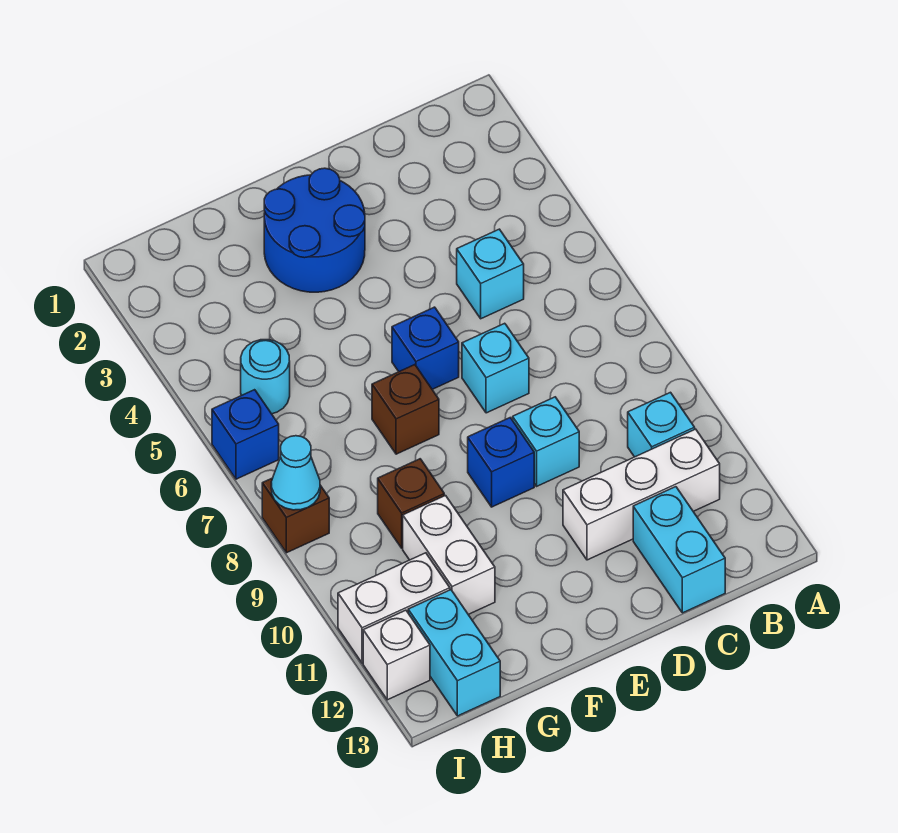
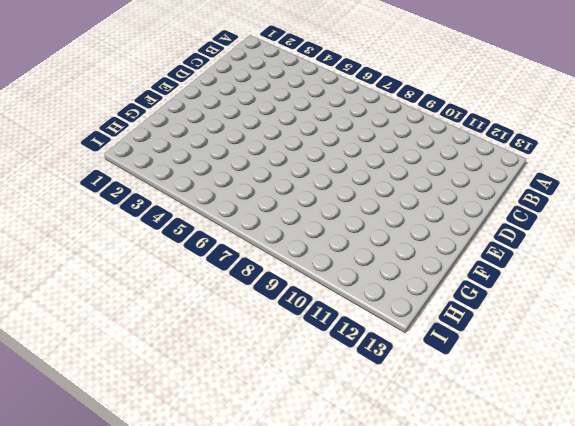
none -> cyan brick B10 level 1
none -> white brick B11:D11 level 1
none -> cyan brick C5 level 1

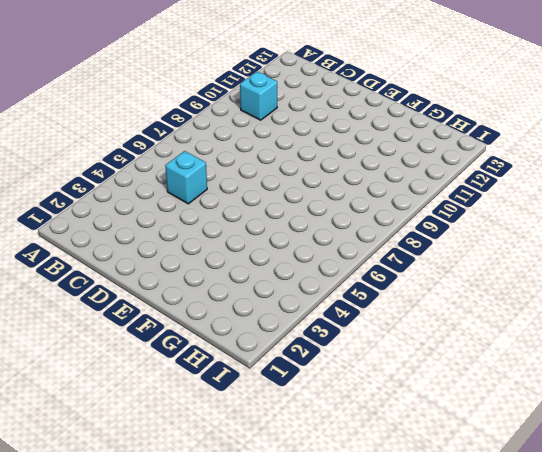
none -> white brick B11:D11 level 1
none -> cyan brick C12:C13 level 1
none -> cyan brick D7 level 1

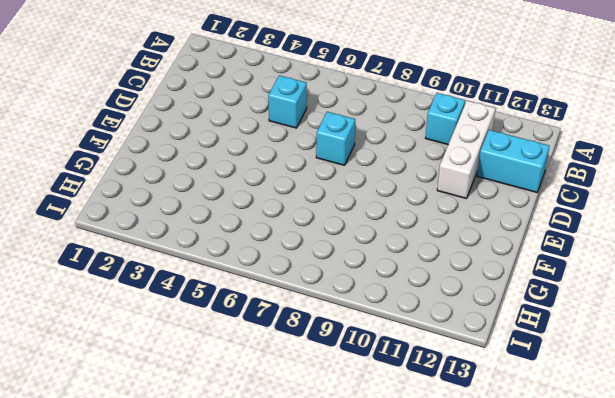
none -> cyan brick D9 level 1
none -> blue round brick E2:F3 level 1
none -> blue brick E6 level 1

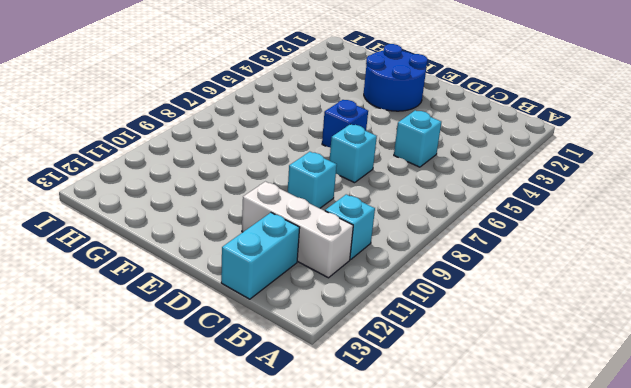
none -> blue brick E9 level 1
none -> brown brick F7 level 1
none -> brown brick G9 level 1

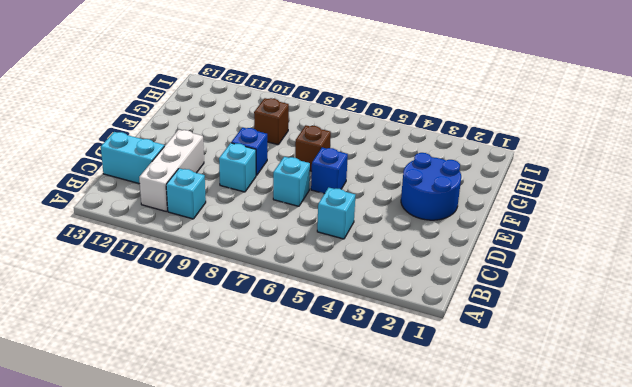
none -> white brick G10:G11 level 1
none -> cyan round brick H5 level 1
none -> white brick H11:I11 level 1

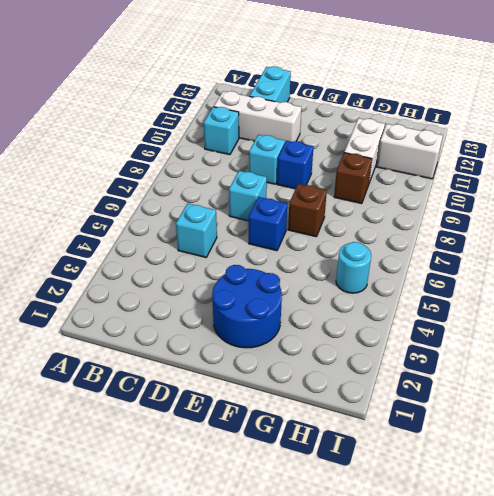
none -> cyan brick H12:H13 level 1
none -> blue brick I6 level 1
none -> brown brick I8 level 1

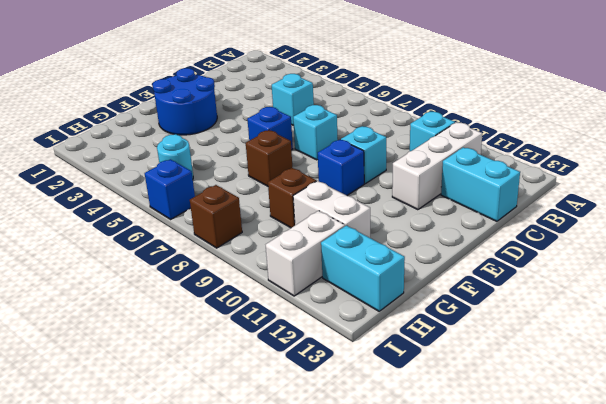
none -> white brick I12 level 1
none -> cyan cone I8 level 2

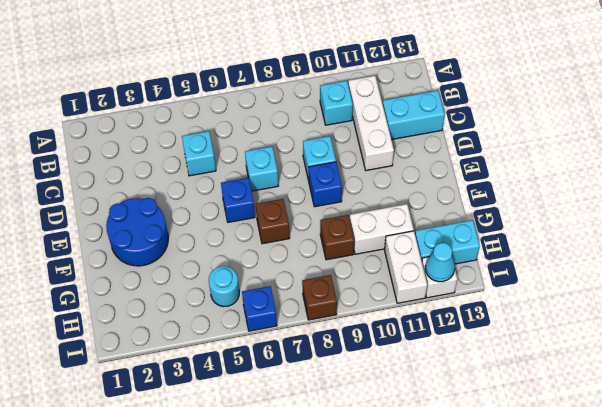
cyan cone I12 level 2 -> cyan cone I8 level 2

